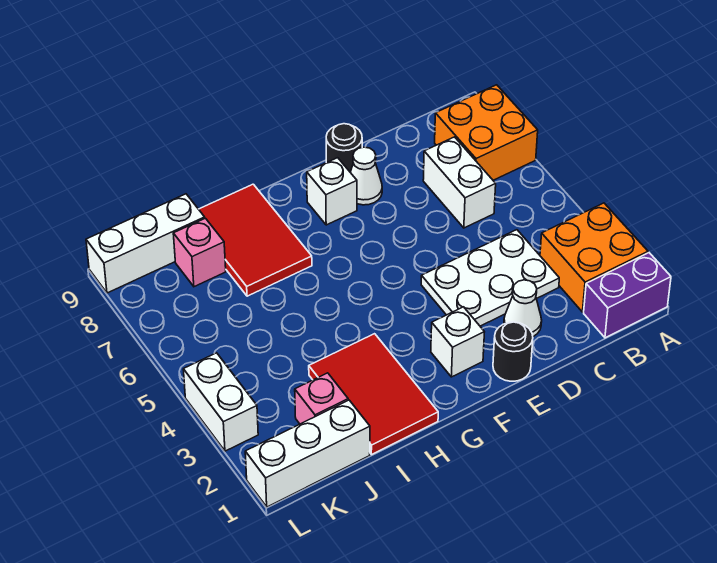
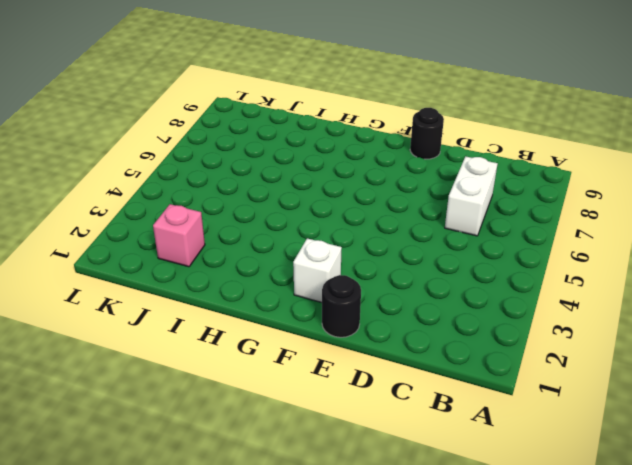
none -> purple brick A1:B1 level 1
none -> orange brick A2:B3 level 1
none -> orange brick A7:B8 level 1

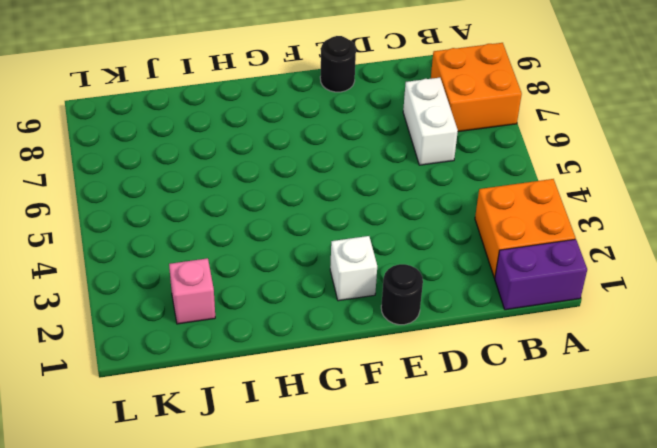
none -> white plate C3:E4 level 1
none -> white cone D2 level 1
none -> white cone E8 level 1

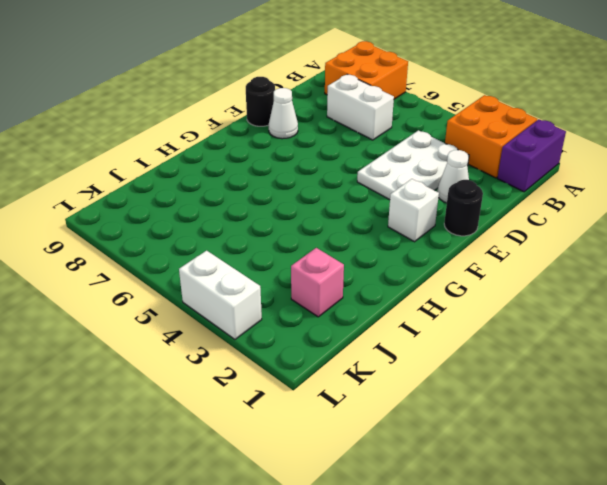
none -> white brick F8 level 1
none -> red tile H1:I3 level 1
none -> red tile H7:I9 level 1

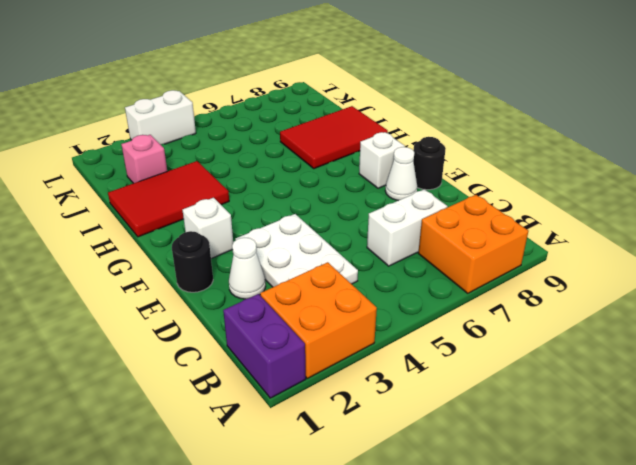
none -> white brick J1:L1 level 1
none -> pink brick J8 level 1
none -> white brick J9:L9 level 1

